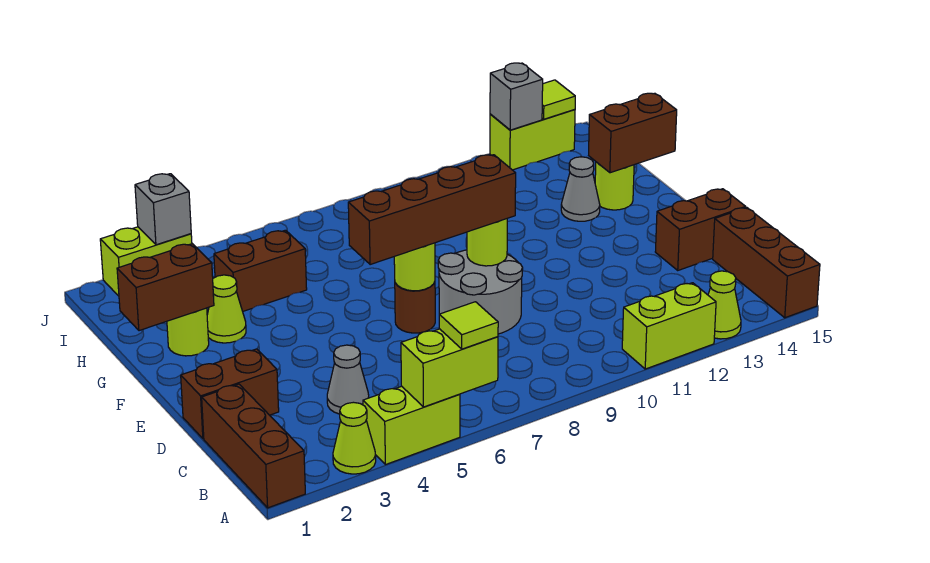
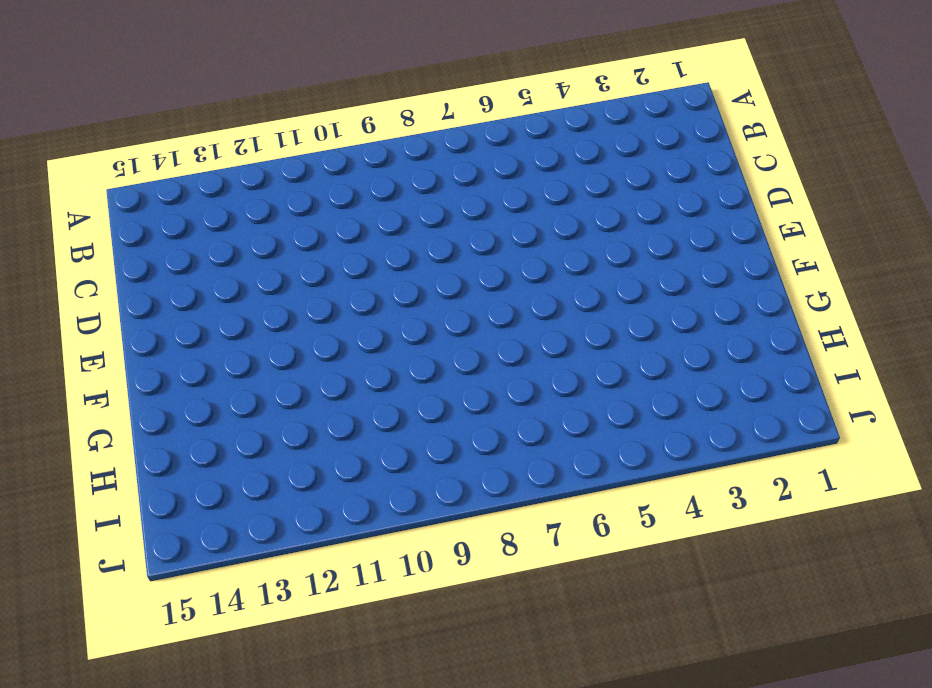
none -> brown brick A1:C1 level 1
none -> lime cone A3 level 1
none -> lime brick A4:A5 level 1

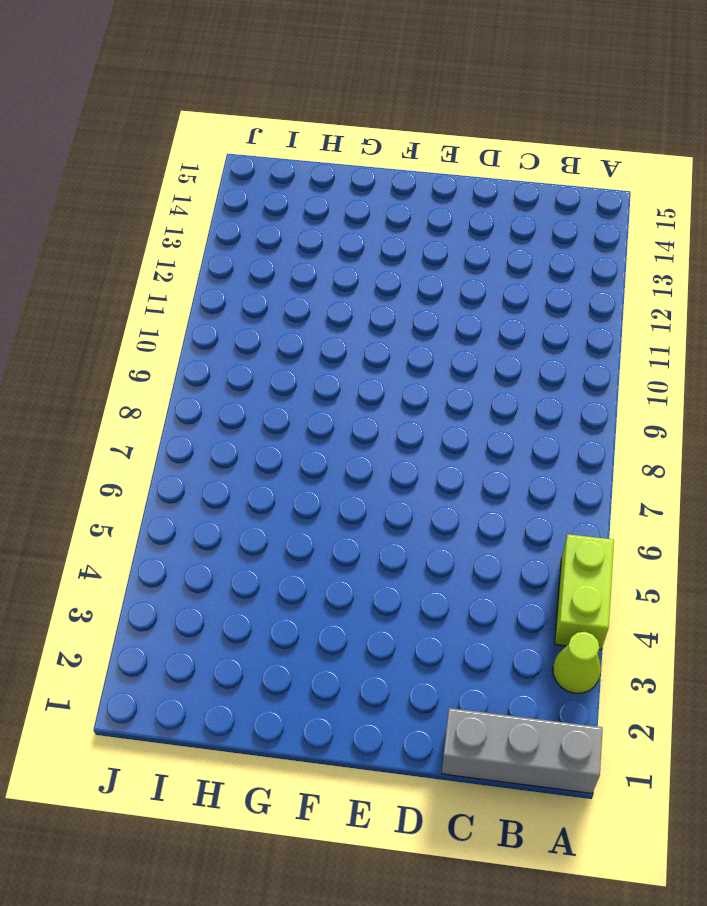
grey brick A1:C1 level 1 -> brown brick A1:C1 level 1
none -> lime brick A11:A12 level 1
none -> lime cone A13 level 1
none -> brown brick A15:C15 level 1

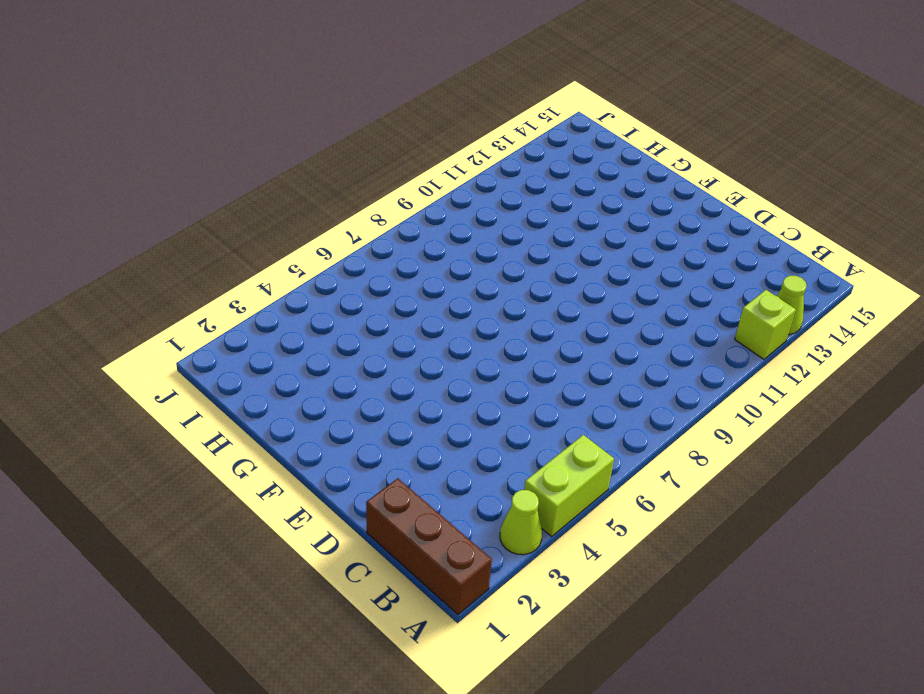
lime brick A12 level 1 -> lime brick A11:A12 level 1
none -> brown brick A15:C15 level 1
none -> grey cone C4 level 1
none -> brown brick D1:D2 level 1

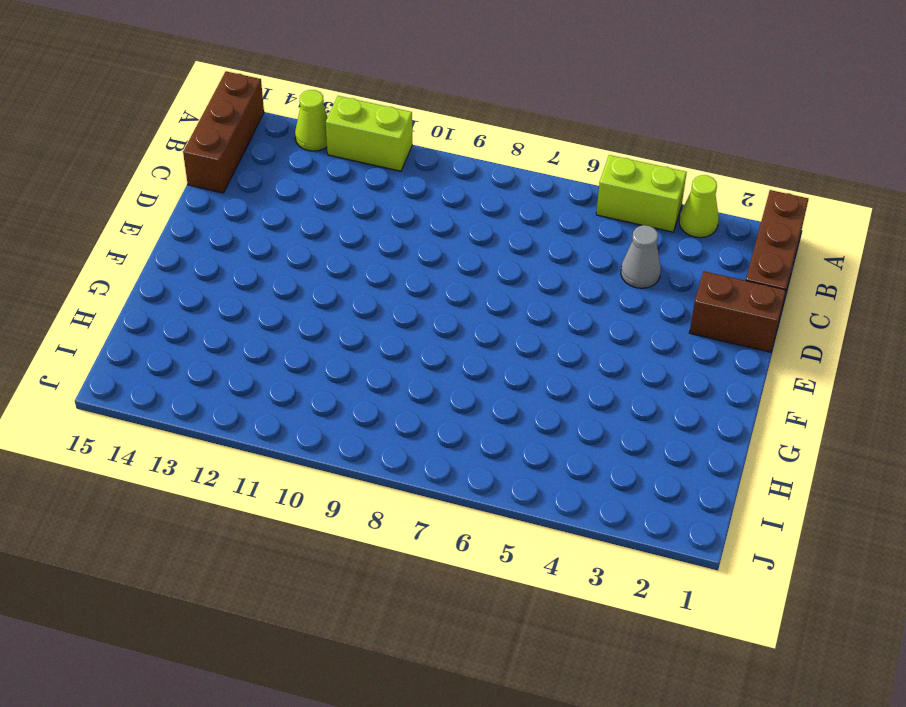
none -> grey round brick D8:E9 level 1
none -> brown brick D14:D15 level 1
none -> brown round brick E7 level 1

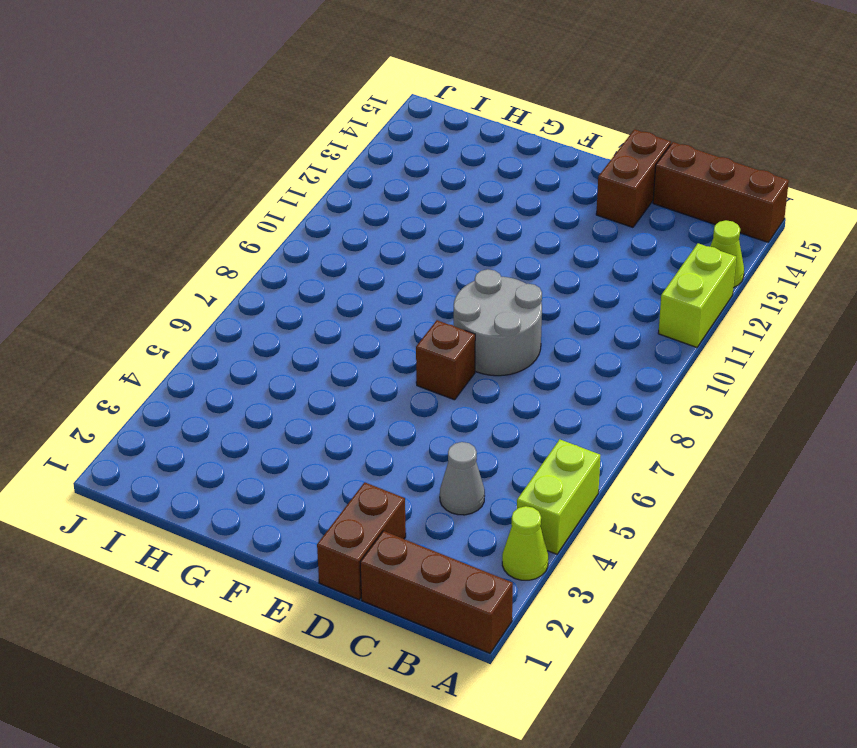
brown brick E7 level 1 -> brown round brick E7 level 1
none -> lime round brick G2 level 1
none -> lime cone G3 level 1
none -> grey cone G13 level 1

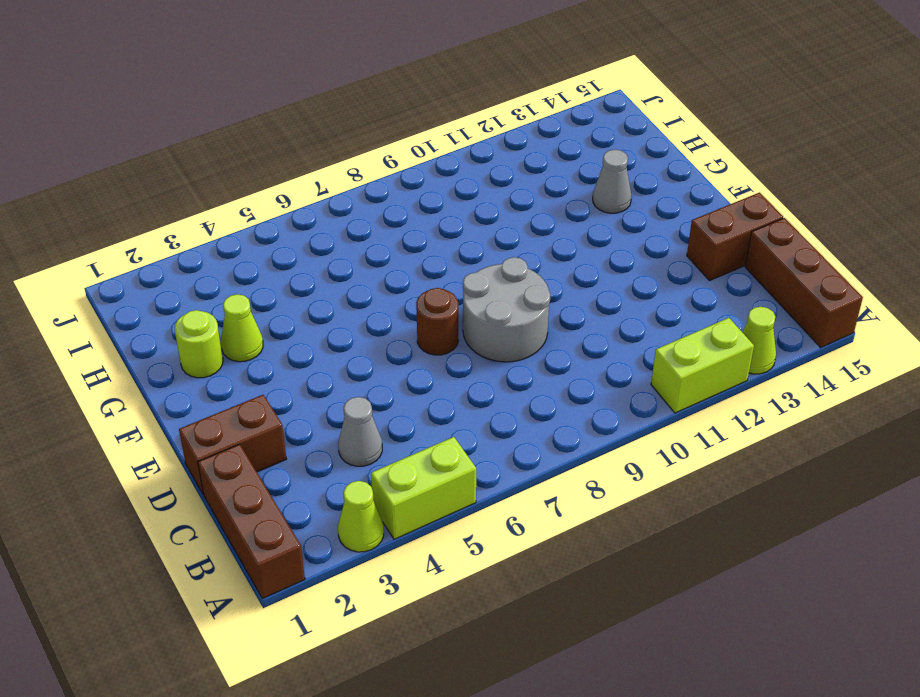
none -> lime round brick G14 level 1
none -> brown brick H4:H5 level 1
none -> lime brick J2:J3 level 1

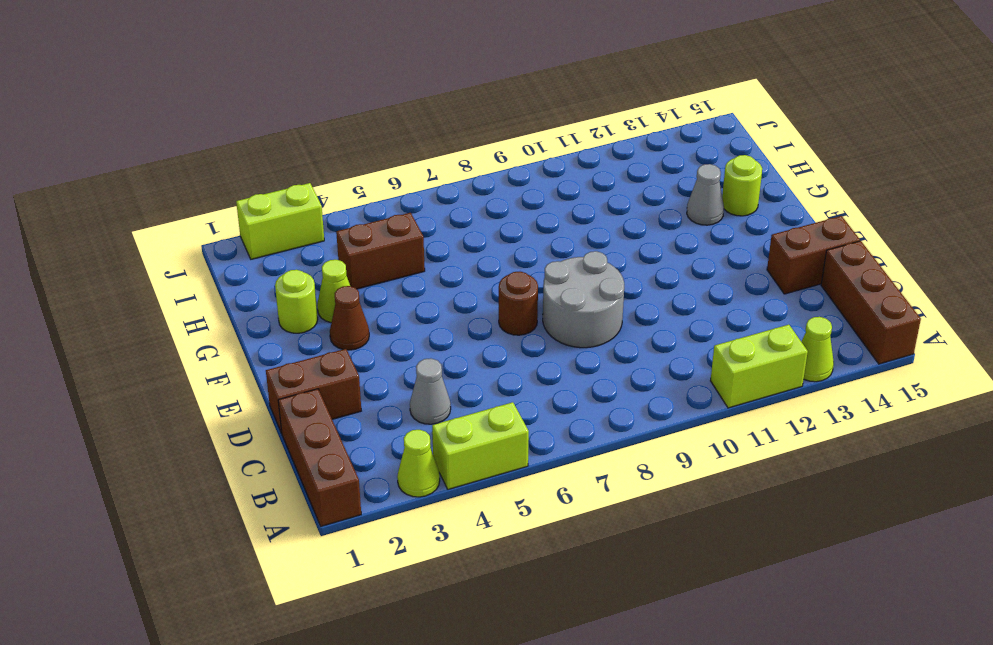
brown cone F3 level 1 -> none
none -> lime brick J13:J14 level 1
none -> lime brick A5:A6 level 2
none -> lime round brick E7 level 2

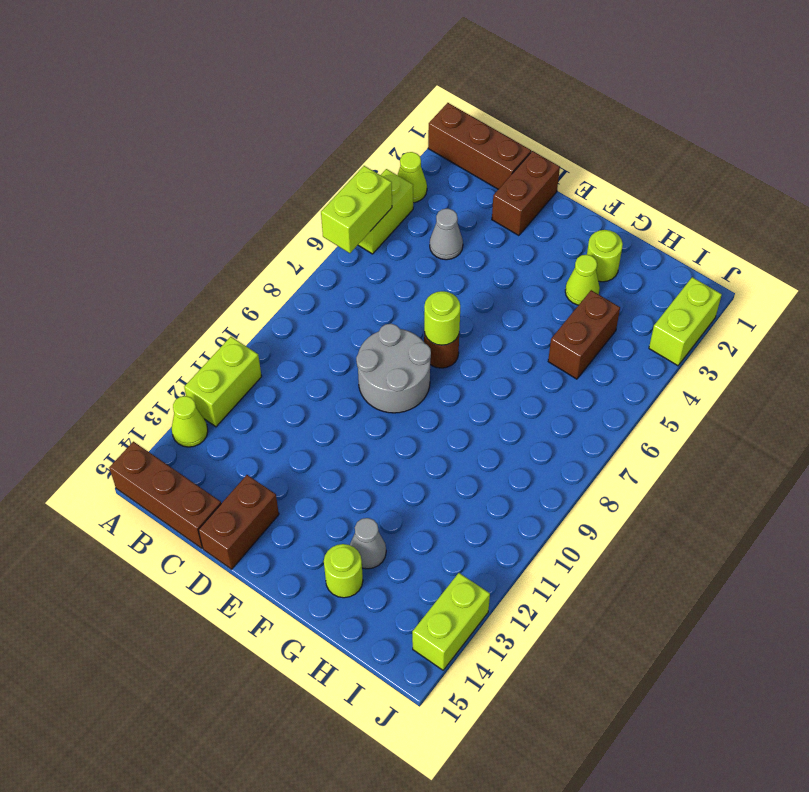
none -> lime round brick E9 level 2
none -> brown brick G1:G2 level 2
none -> brown brick G14:G15 level 2

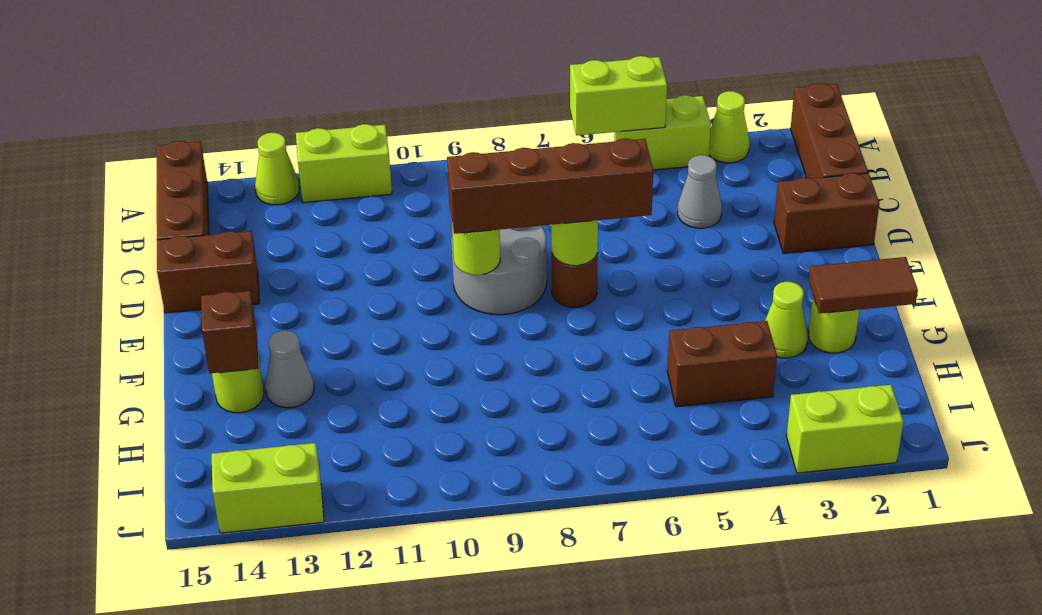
brown tile G1:G2 level 2 -> brown brick G1:G2 level 2
brown brick G14 level 2 -> brown brick G14:G15 level 2
none -> grey brick J3 level 2
none -> grey brick J13 level 2
none -> lime tile J14 level 2

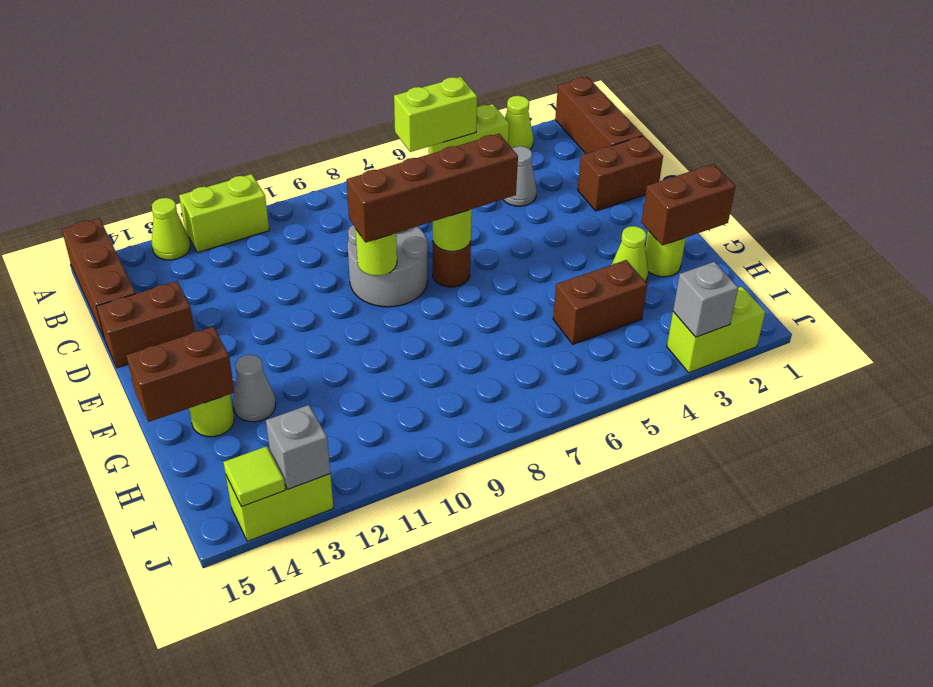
none -> lime tile A6 level 3

